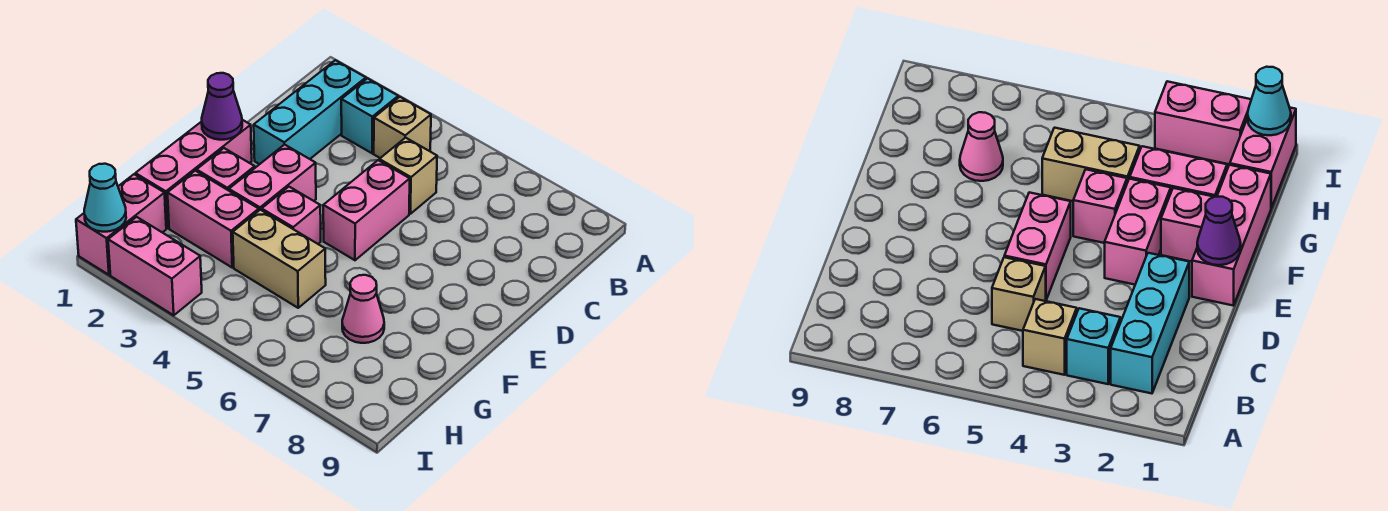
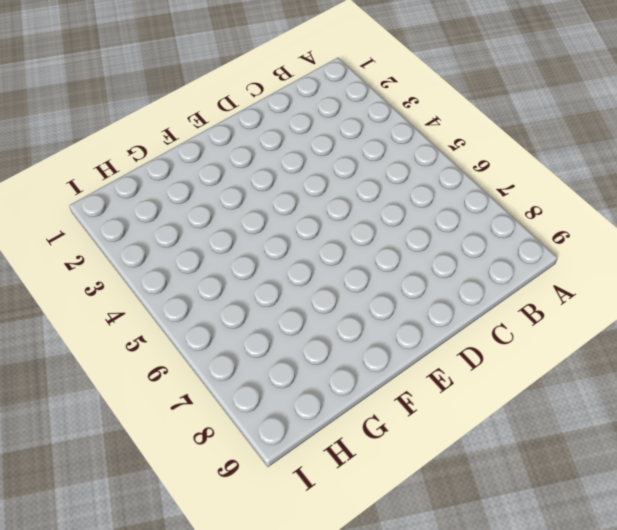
none -> cyan brick B2:D2 level 1
none -> cyan brick B3 level 1
none -> tan brick B4 level 1

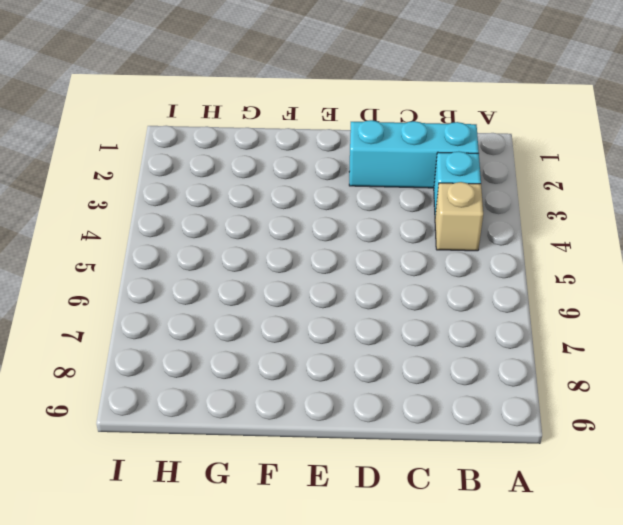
none -> tan brick C5 level 1
none -> pink brick D5:E5 level 1
none -> pink brick E1:G1 level 1

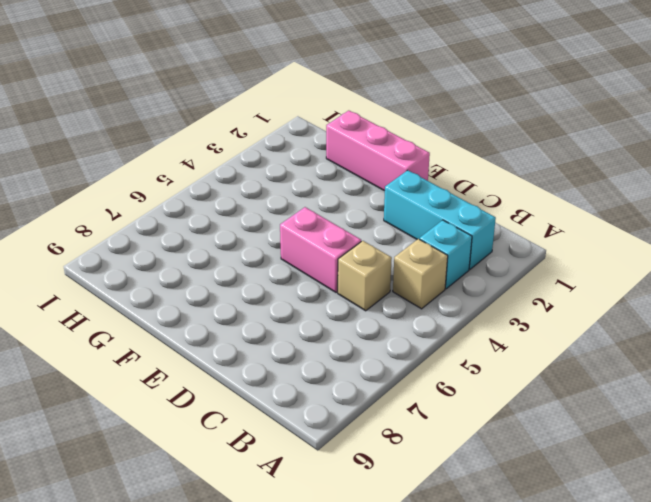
none -> pink brick E3:F3 level 1
none -> pink brick F2 level 1
none -> pink brick F4 level 1

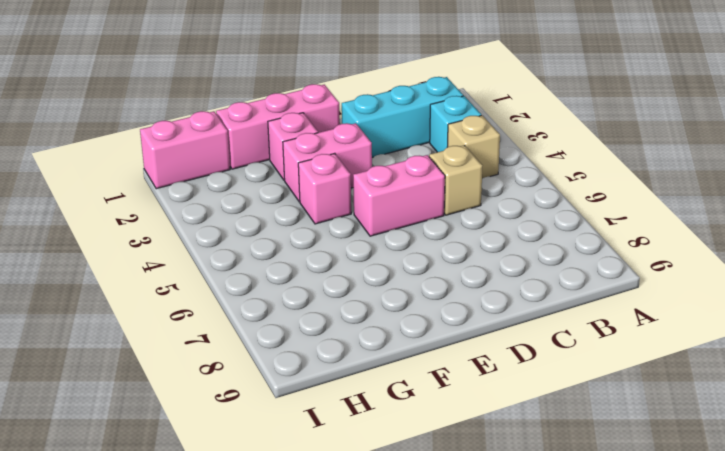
none -> pink brick G2:G3 level 1
none -> tan brick G4:G5 level 1
none -> pink cone G7 level 1

